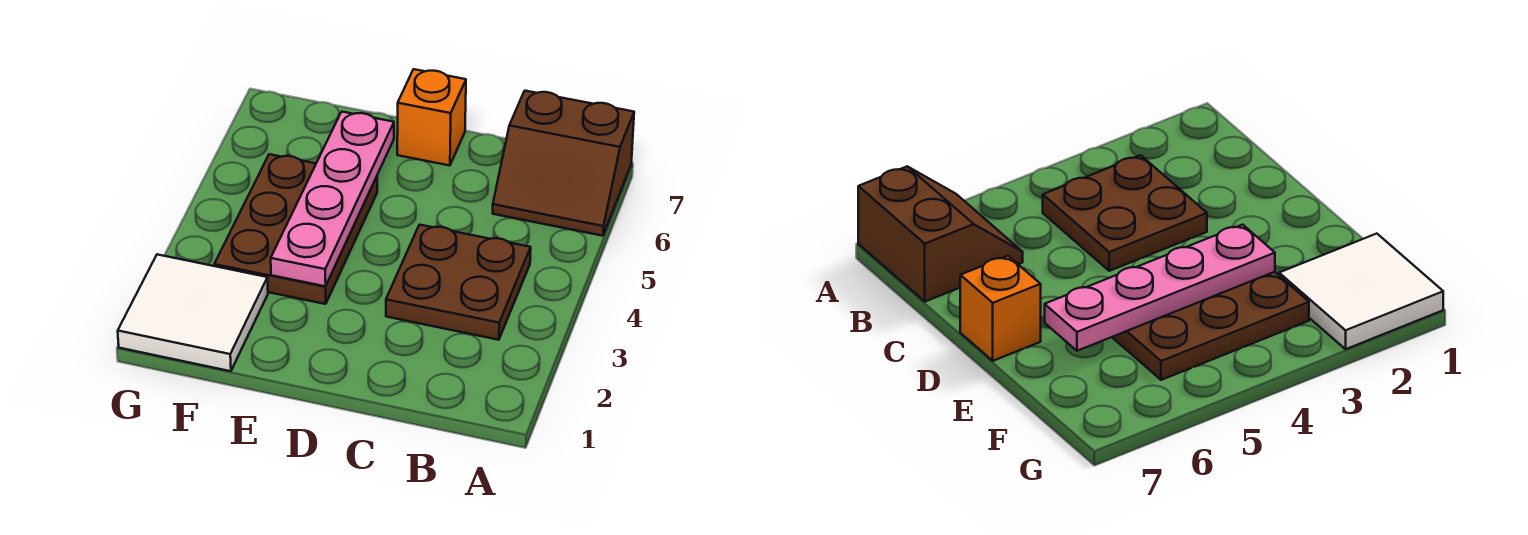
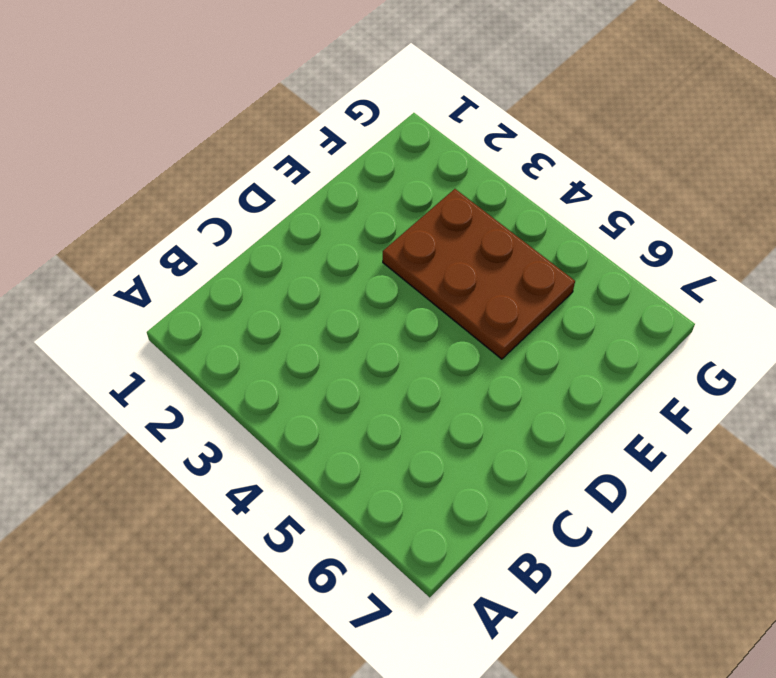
none -> brown slope A6:B7 level 1 top 7
none -> brown plate B3:C4 level 1

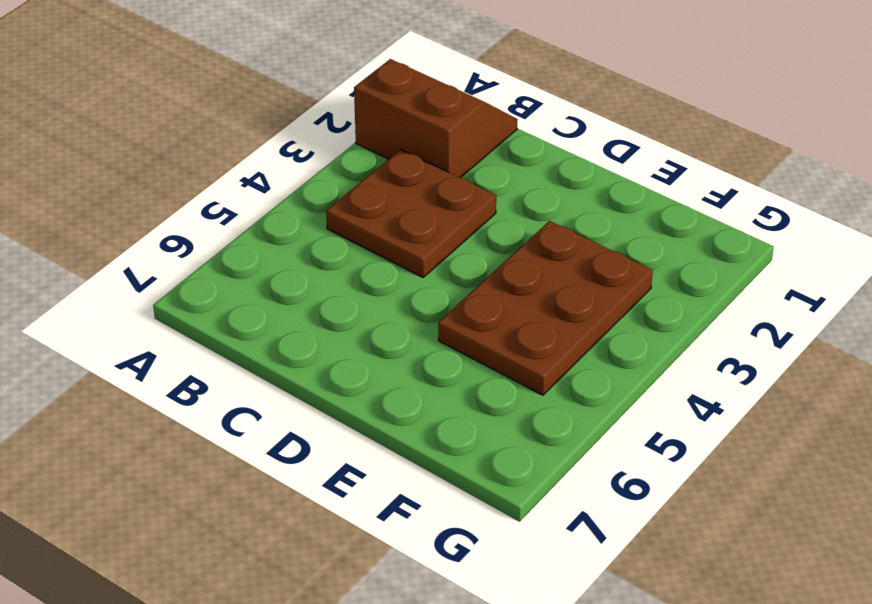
brown slope A1:B2 level 1 top 2 -> brown slope A6:B7 level 1 top 7
none -> orange brick D7 level 1
none -> white tile F1:G2 level 1

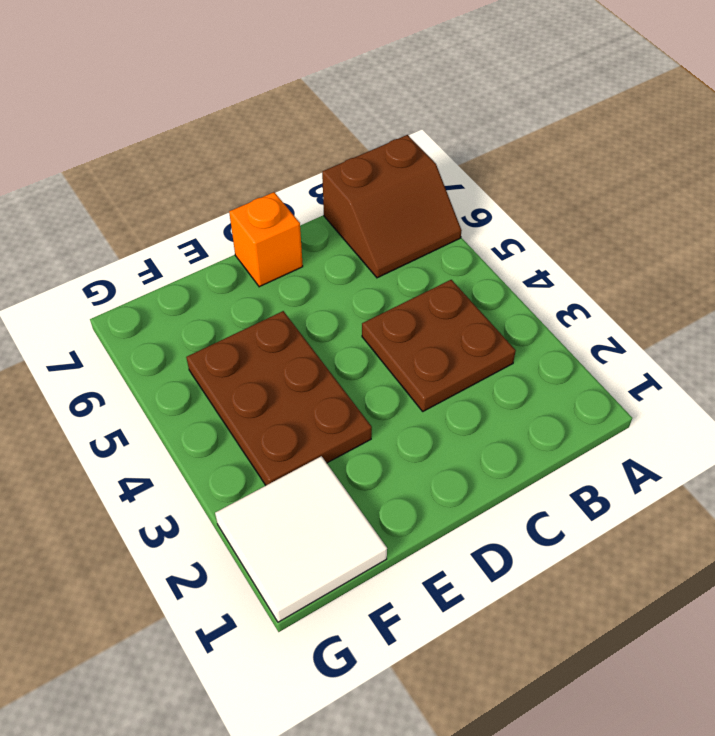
none -> pink plate E3:E6 level 2

